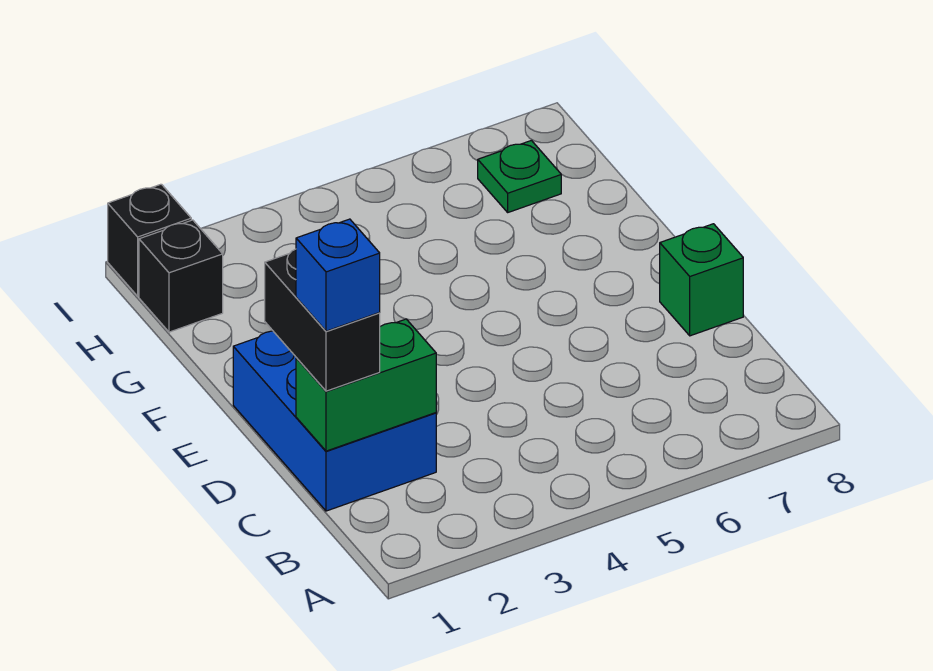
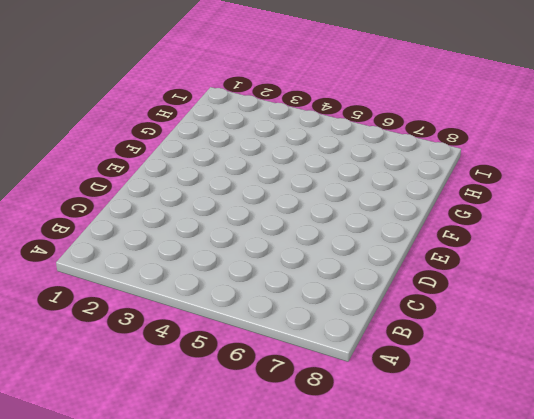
none -> blue brick C1:E2 level 1
none -> green brick D8 level 1

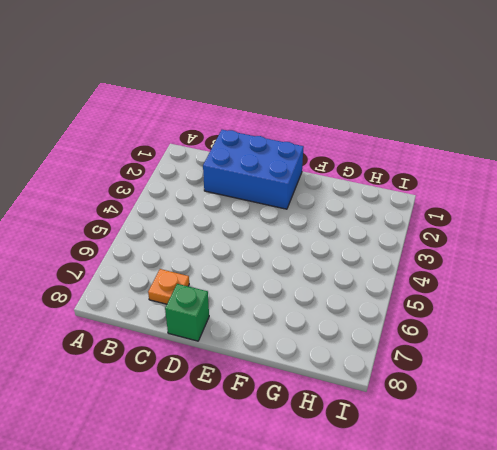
orange plate C7 level 1 -> none
none -> black brick H1 level 1
none -> green plate H7 level 1

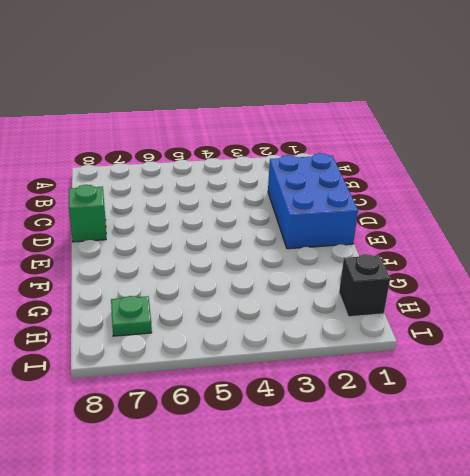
none -> black brick I1 level 1
none -> green brick C1:C2 level 2

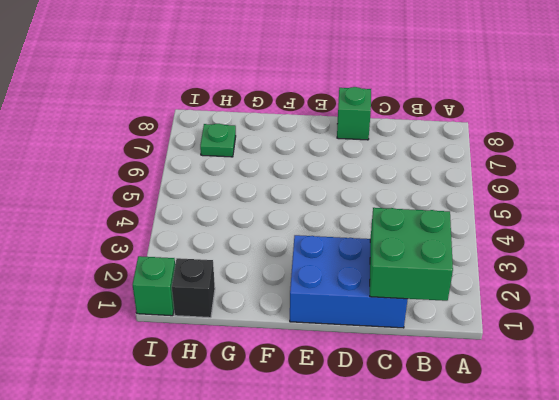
green brick B1:C2 level 2 -> green brick C1:C2 level 2
green brick I1 level 1 -> black brick I1 level 1
none -> black brick C1:D1 level 3
none -> blue brick C1 level 4

